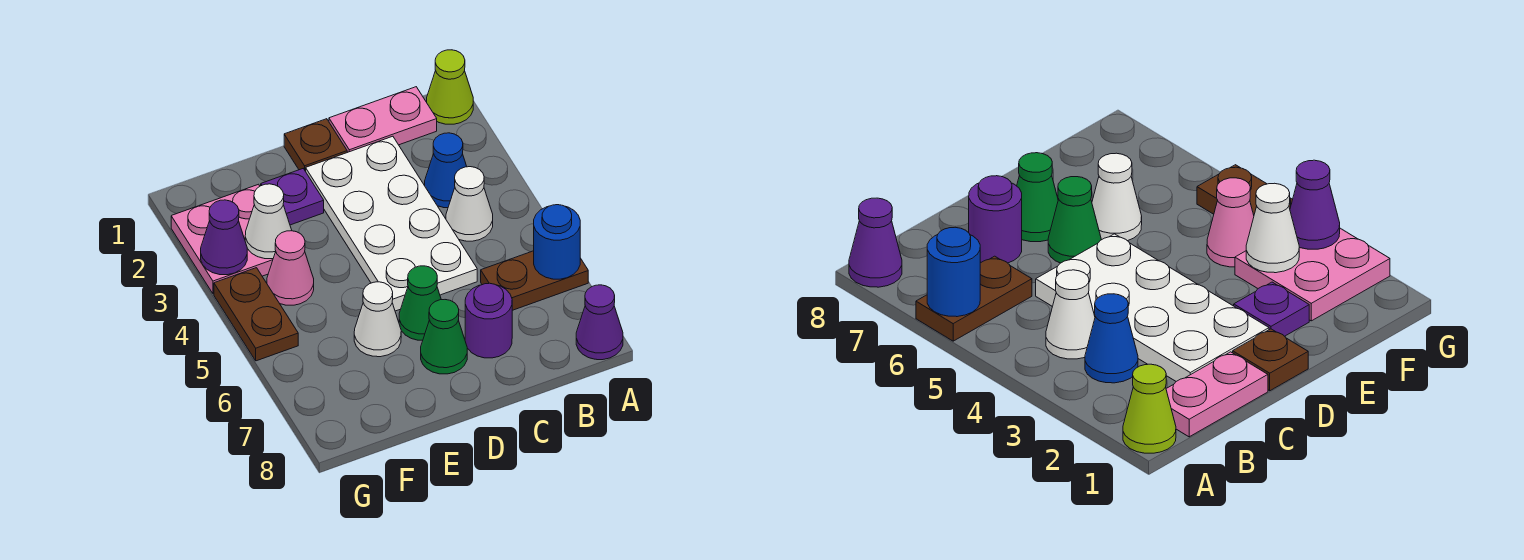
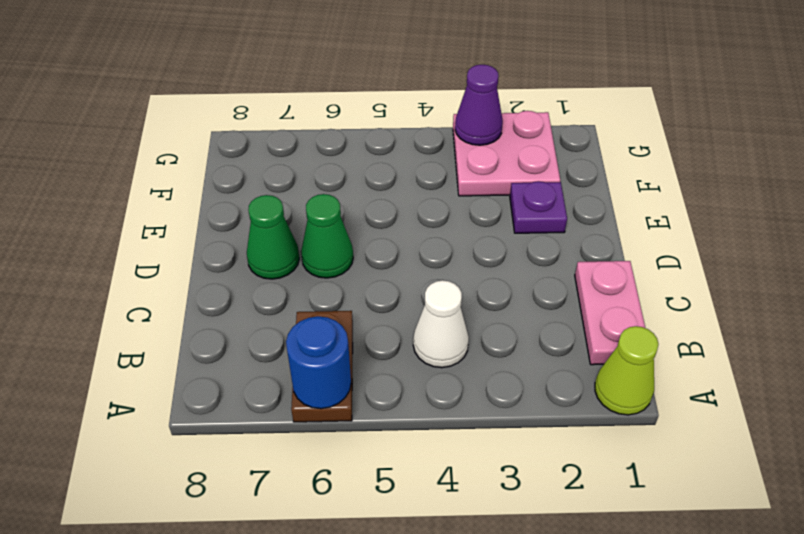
none -> purple cone A8 level 1
none -> blue cone B3 level 1
none -> white plate C2:D5 level 1

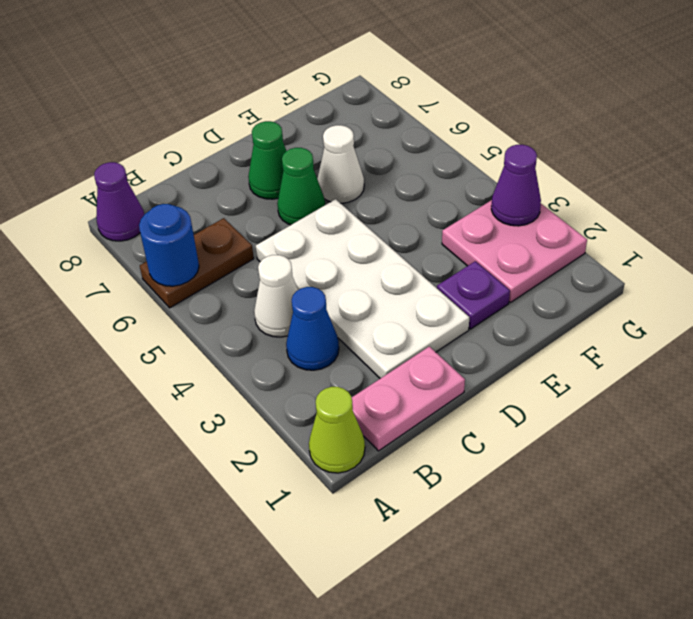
none -> purple round brick C7 level 1
none -> brown plate D1 level 1
none -> pink cone F4 level 1

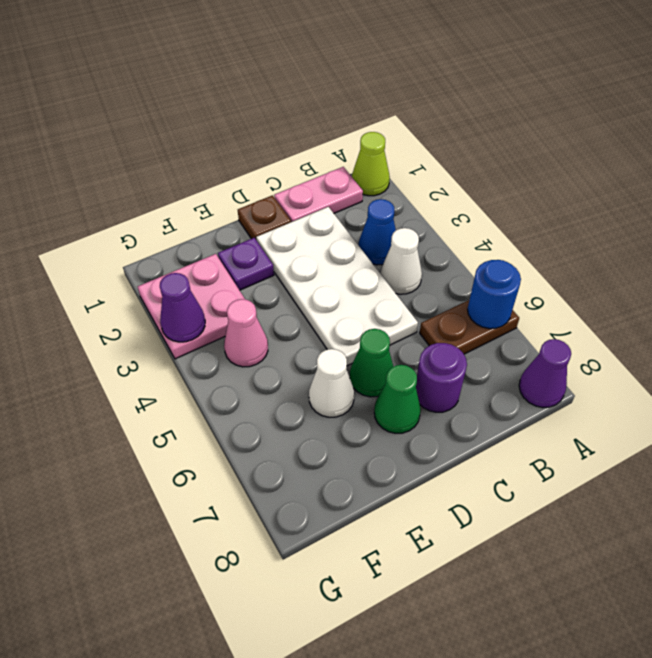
none -> brown plate G4:G5 level 1
none -> white cone F3 level 2

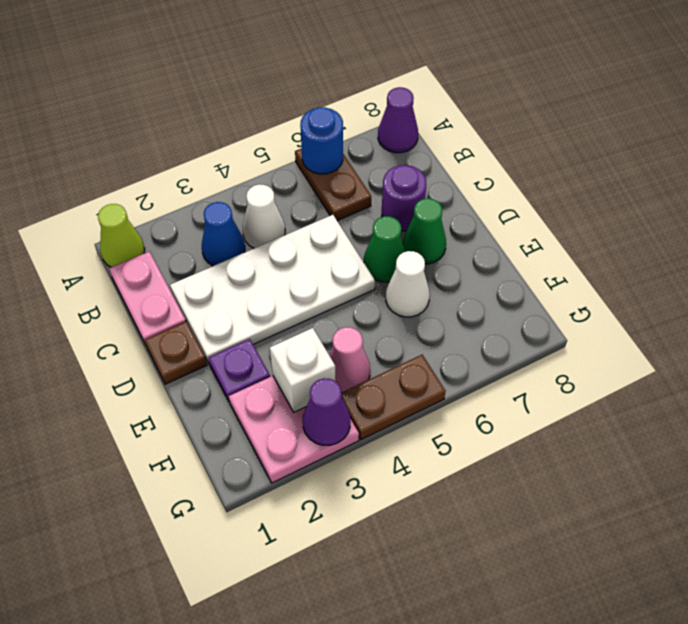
white brick F3 level 2 -> white cone F3 level 2

